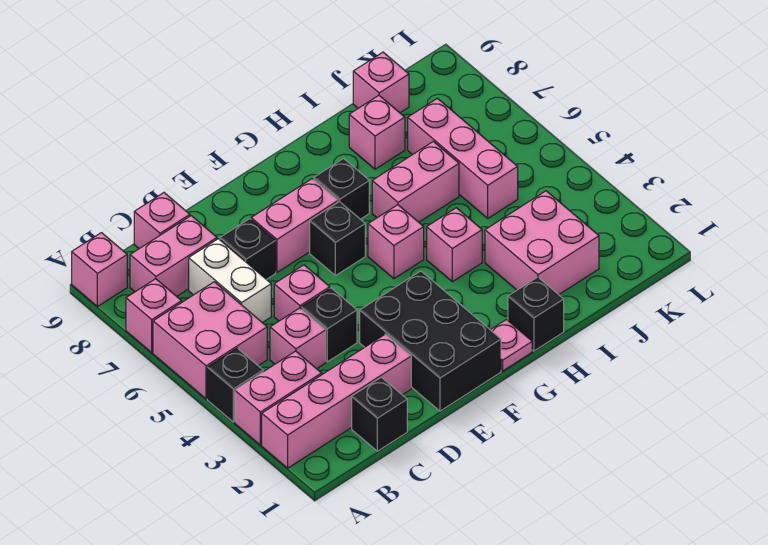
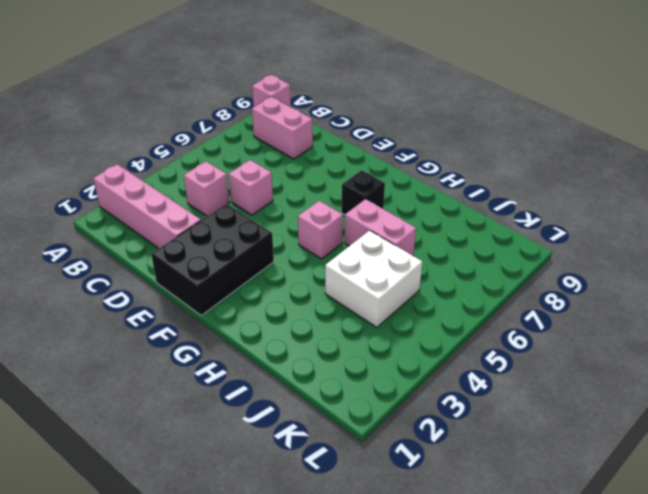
white brick I4:J5 level 1 -> pink brick J5:J7 level 1
none -> pink brick A3:B3 level 1
none -> black brick A4 level 1
none -> pink brick A5:B6 level 1

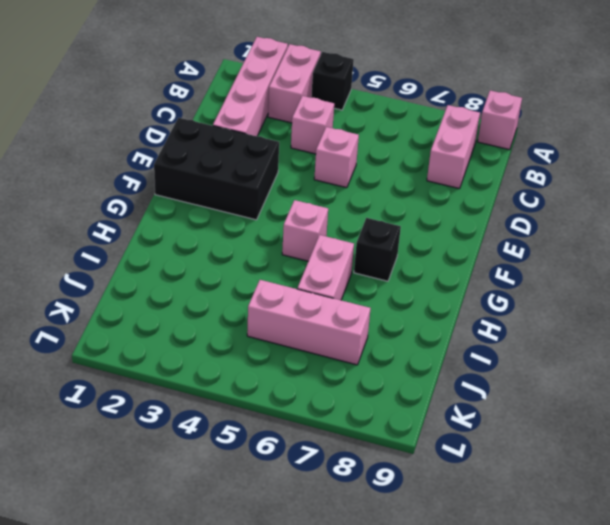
none -> pink brick A5:B6 level 1
none -> pink brick A7 level 1
none -> black brick C1 level 1

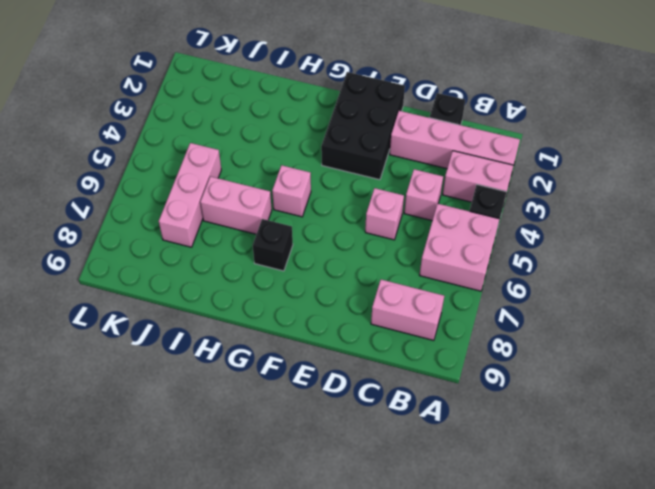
none -> pink brick A7 level 1
none -> pink brick A9 level 1
none -> white brick C6:C7 level 1

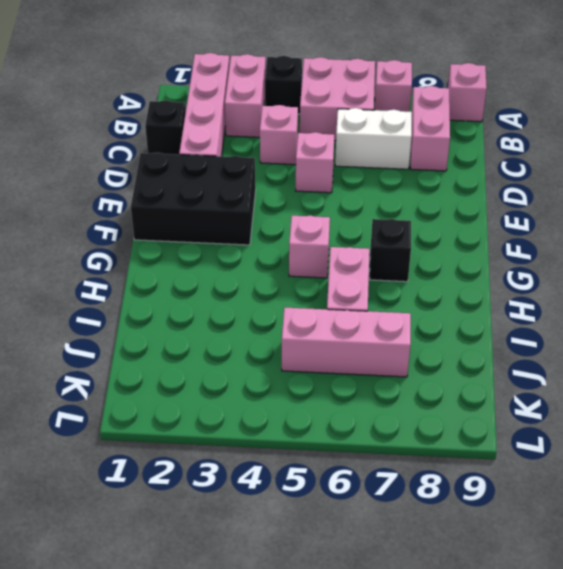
none -> pink brick C9 level 1
none -> black brick D4 level 1
none -> black brick D7 level 1

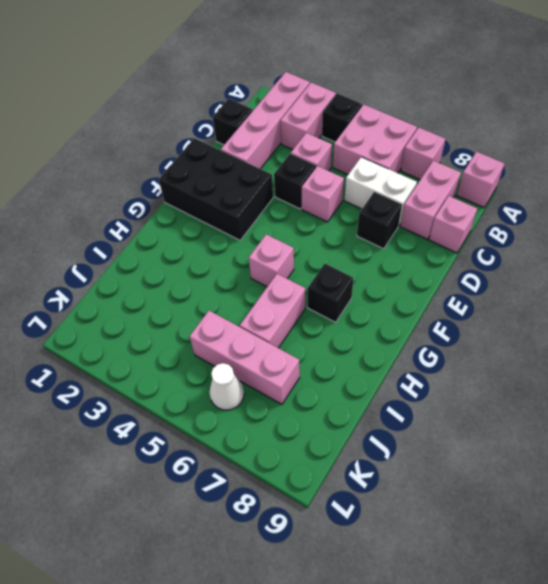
white cone K6 level 1 -> none
none -> pink brick E7:F7 level 1
none -> black brick F6 level 1
none -> pink plate G1 level 1

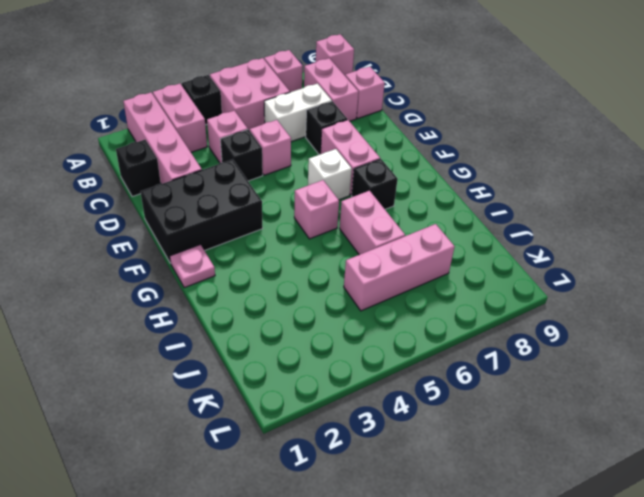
white brick F6 level 1 -> black brick F6 level 1
none -> black brick H1 level 1
none -> pink brick H4 level 1
none -> pink brick I2:J3 level 1

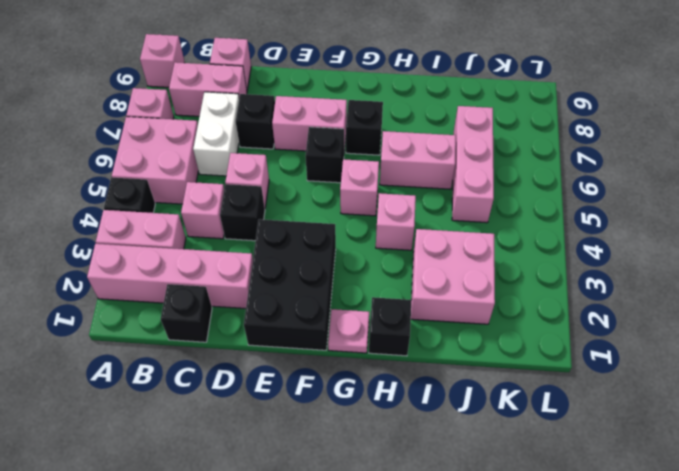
none -> pink brick I8 level 1
none -> pink brick J9 level 1

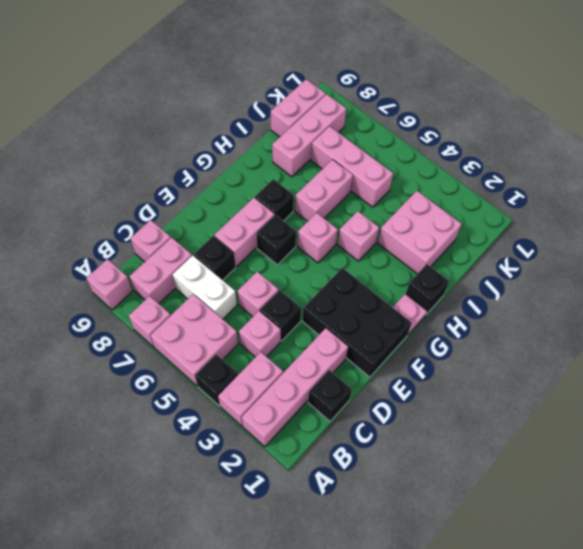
pink brick I8:K8 level 1 -> pink brick I8 level 1
pink brick J9:K9 level 1 -> pink brick J9 level 1

